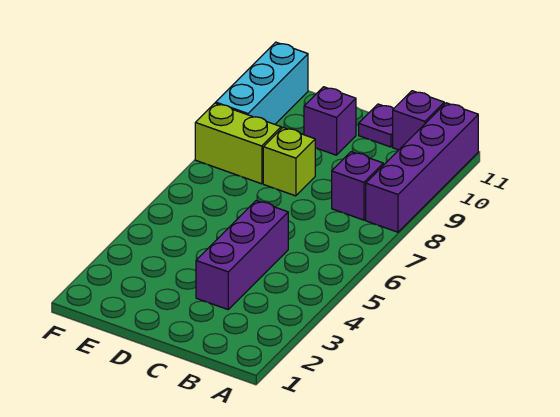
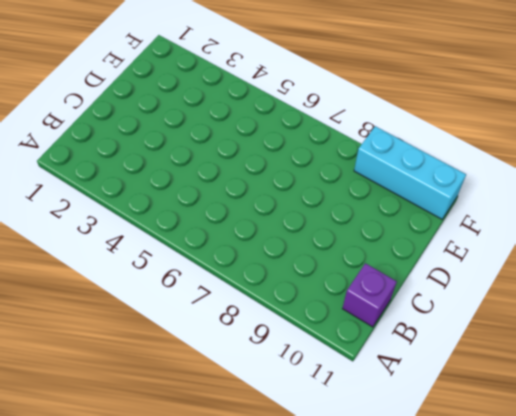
none -> purple brick A8:A11 level 1
none -> purple brick B8 level 1

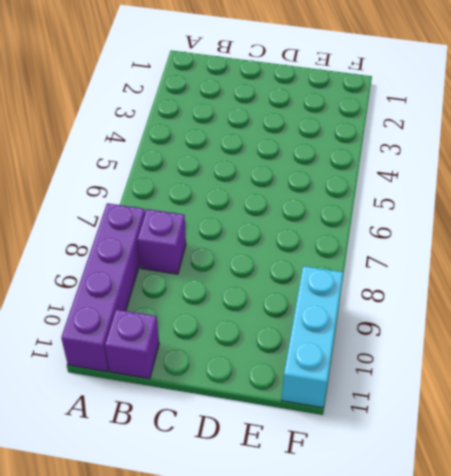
none -> purple brick C3:C5 level 1
none -> purple plate C11 level 1

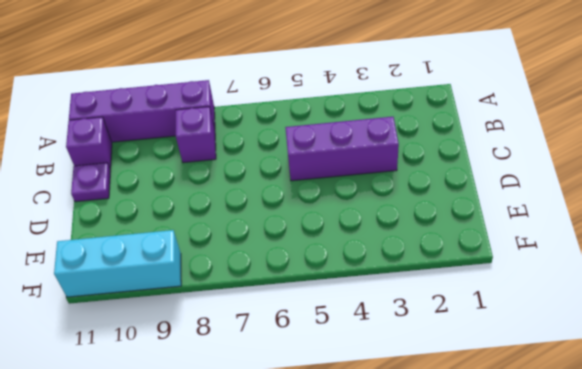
none -> lime brick D8 level 1
none -> purple brick D10 level 1

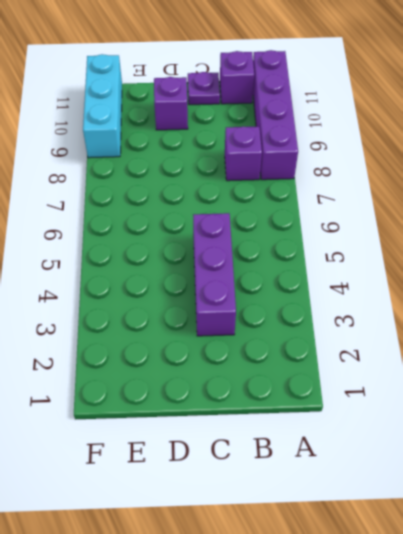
none -> lime brick D8 level 1
none -> lime brick E8:F8 level 1

